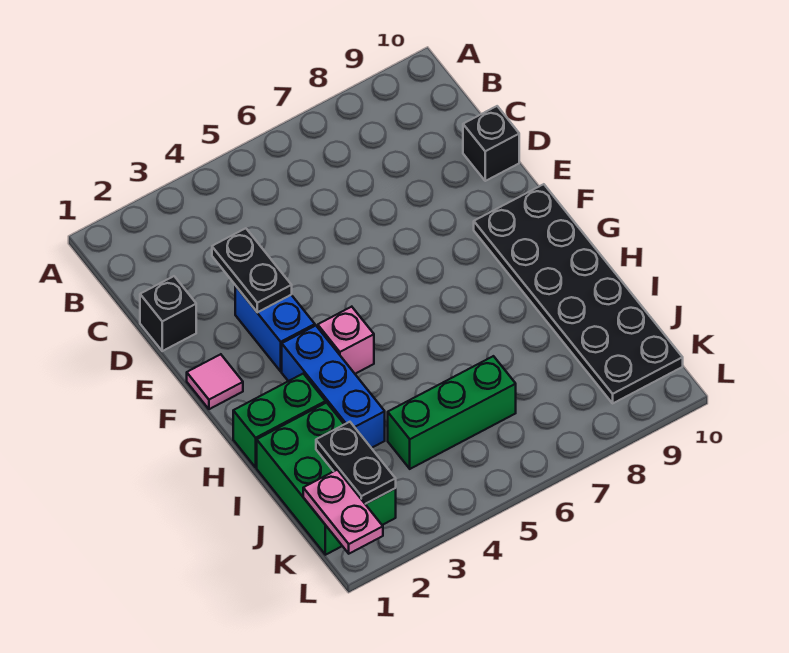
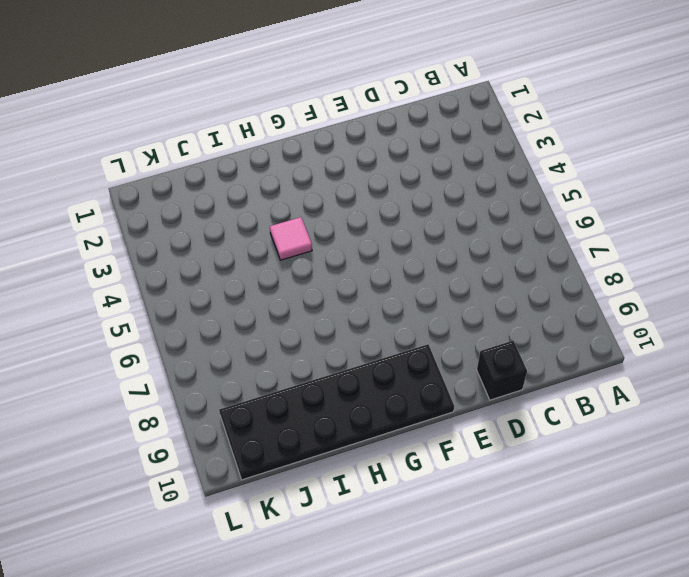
pink tile H4 level 1 -> pink tile F1 level 1
none -> black brick D1 level 1
none -> blue brick E3:F3 level 1
none -> blue brick G3:I3 level 1

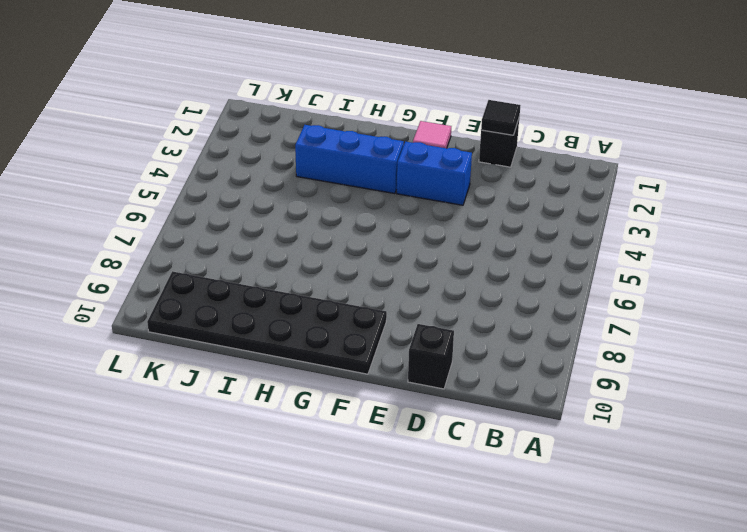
black tile D1 level 2 -> none
none -> pink brick G4 level 1
none -> green brick H1:H2 level 1
none -> green brick I1:K2 level 1

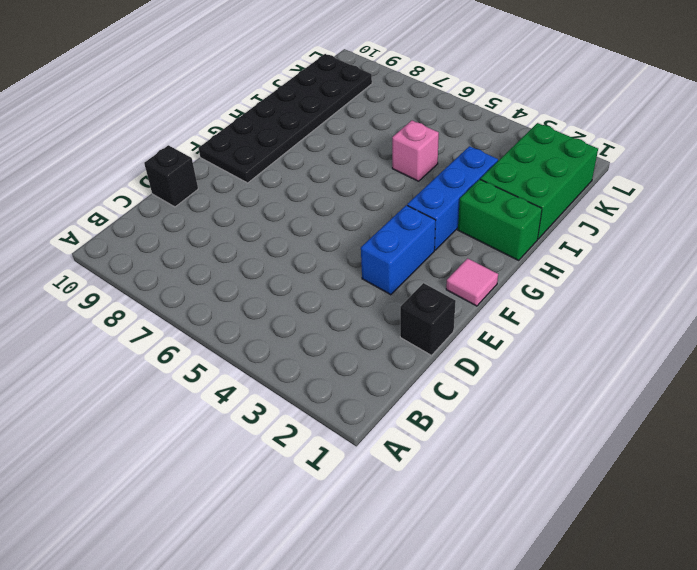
pink brick I5 level 1 -> pink brick G4 level 1
none -> green brick J4:J6 level 1
none -> black plate D3:E3 level 2
none -> black plate J2:K2 level 2

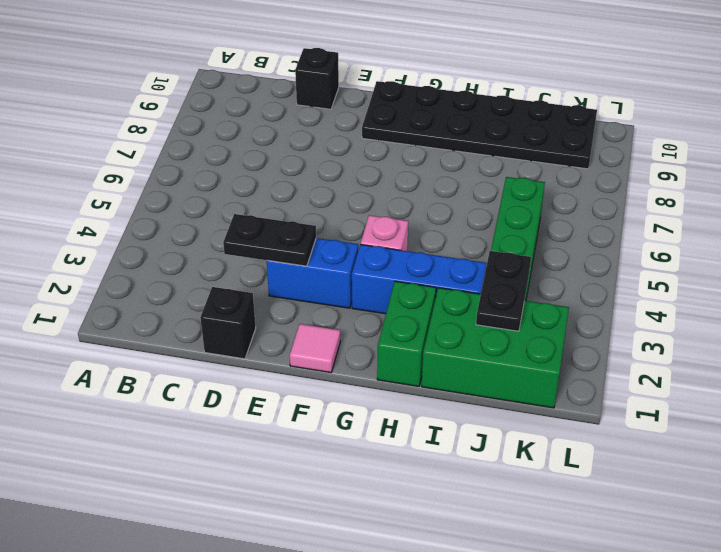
black plate J2:J3 level 2 -> black plate J2:K2 level 2
none -> pink plate K1:L1 level 2

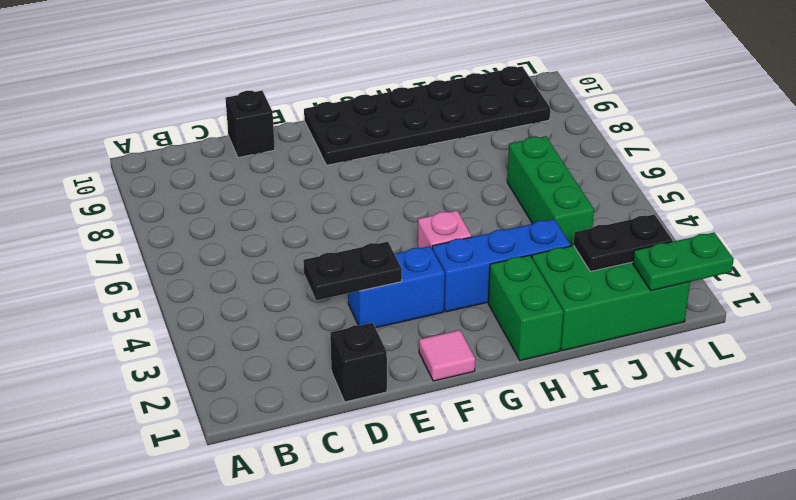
green plate K1:L1 level 2 -> pink plate K1:L1 level 2

